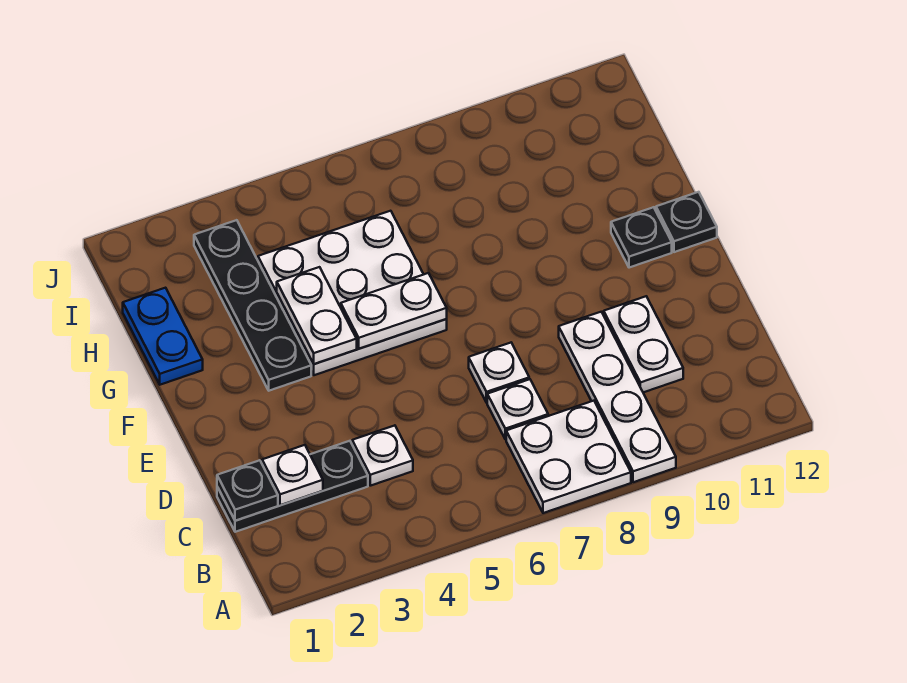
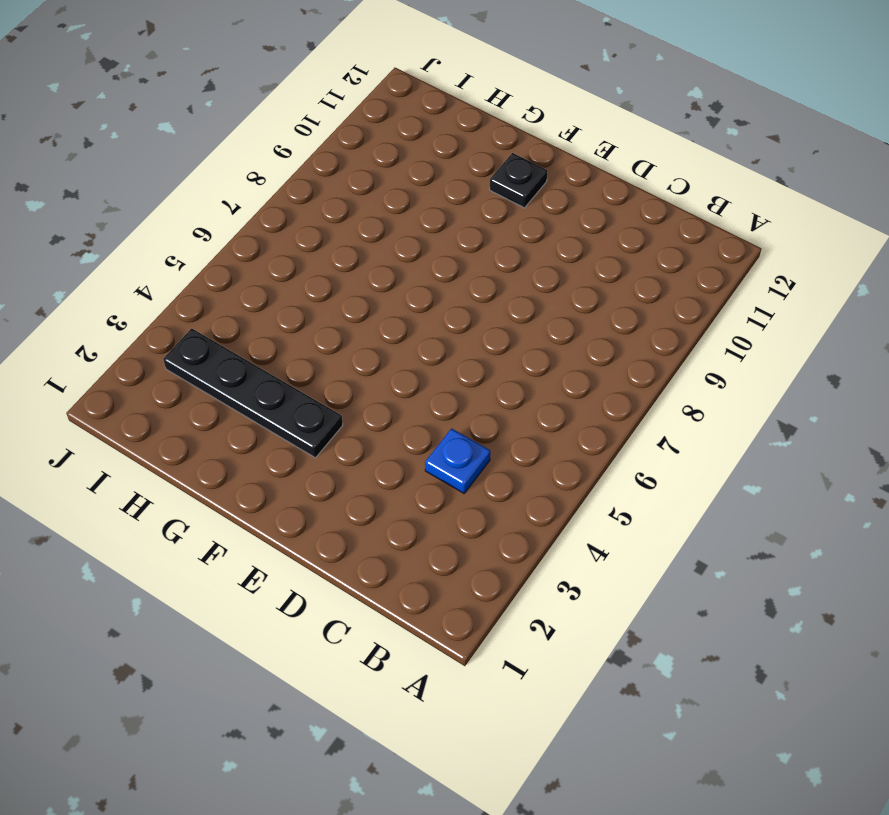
blue plate C4 level 1 -> white plate C4 level 1
none -> white plate A7:B8 level 1
none -> white plate A9:D9 level 1
none -> black plate C1:C3 level 1

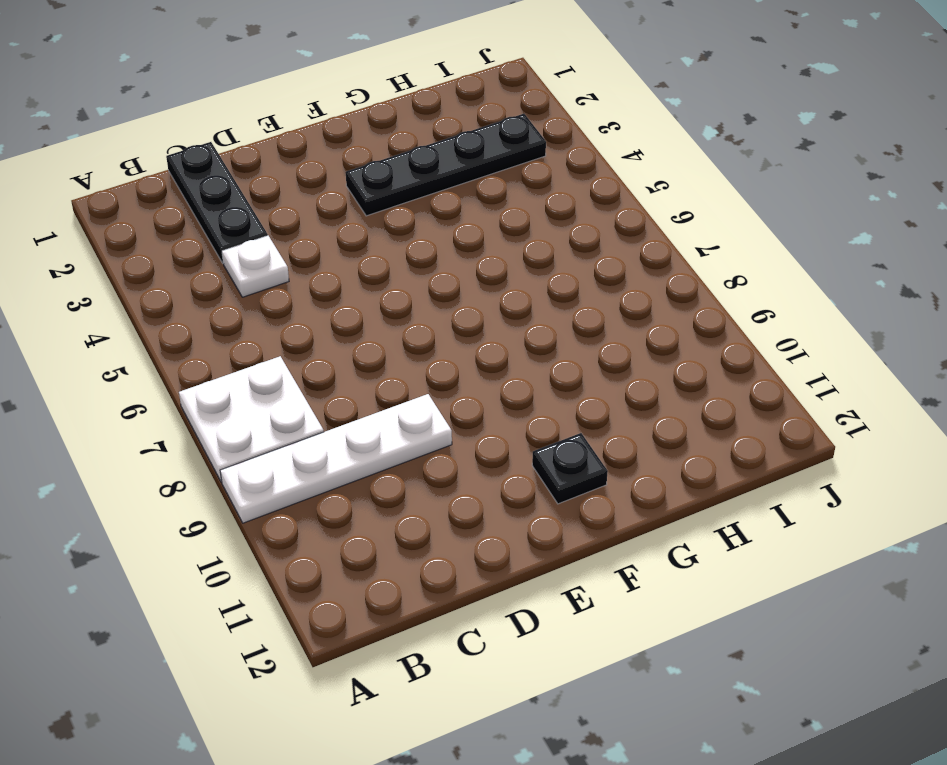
none -> white plate C7 level 1
none -> white plate C10:D10 level 1
none -> white plate D7 level 1

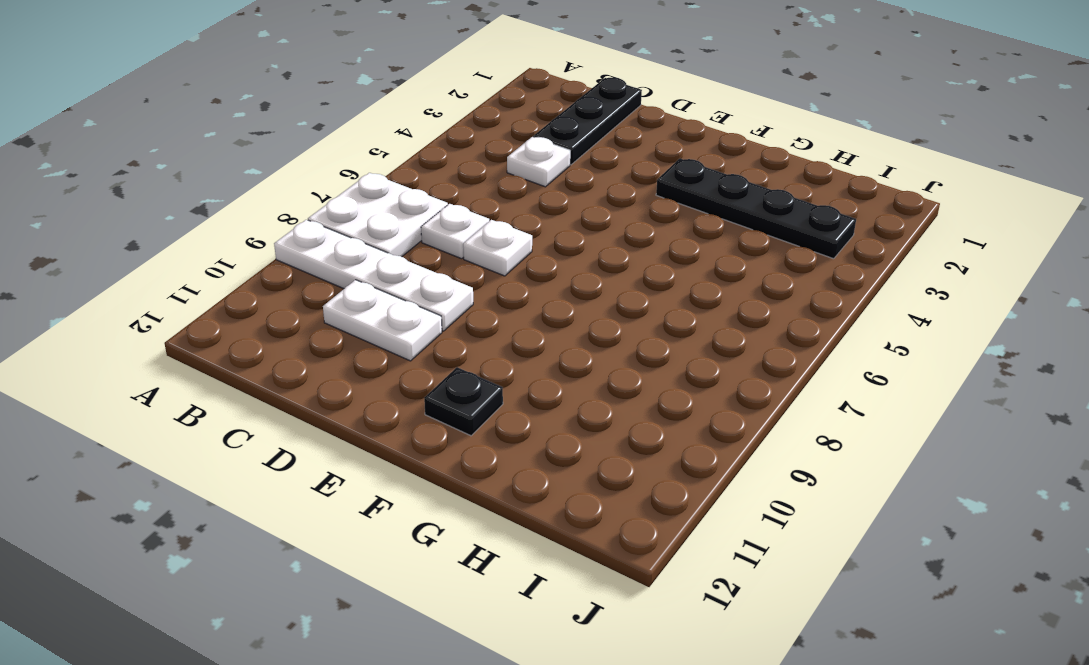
none -> white plate F4:H6 level 1
none -> black plate F12 level 1
none -> blue plate G1:H1 level 1

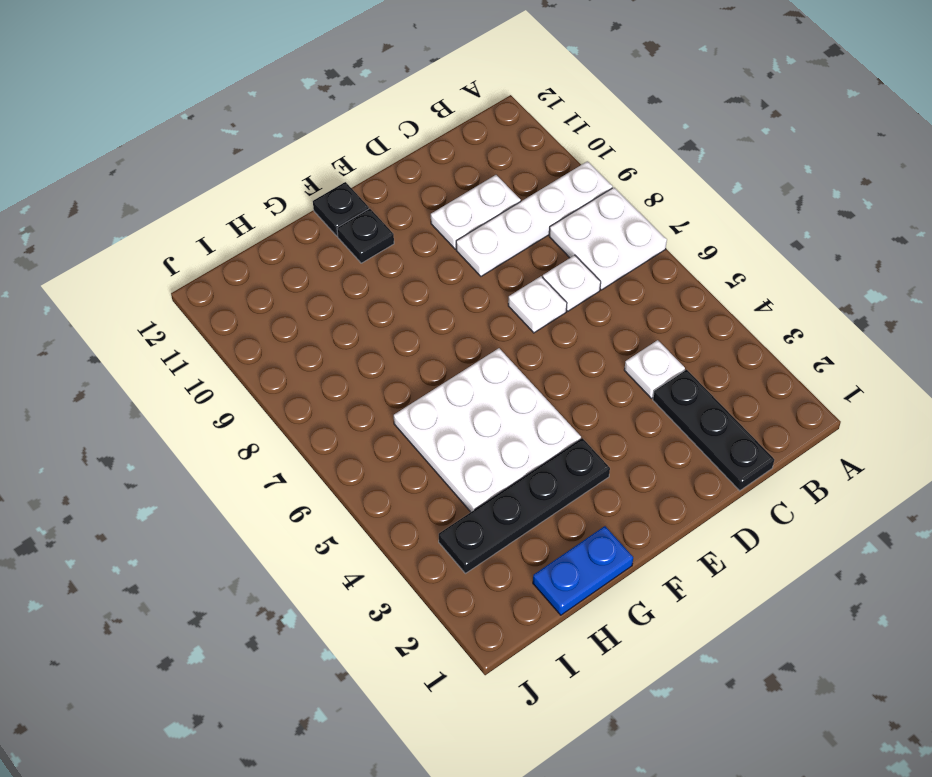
none -> black plate C1 level 2
none -> white plate C2 level 2
none -> white plate F4:G4 level 2

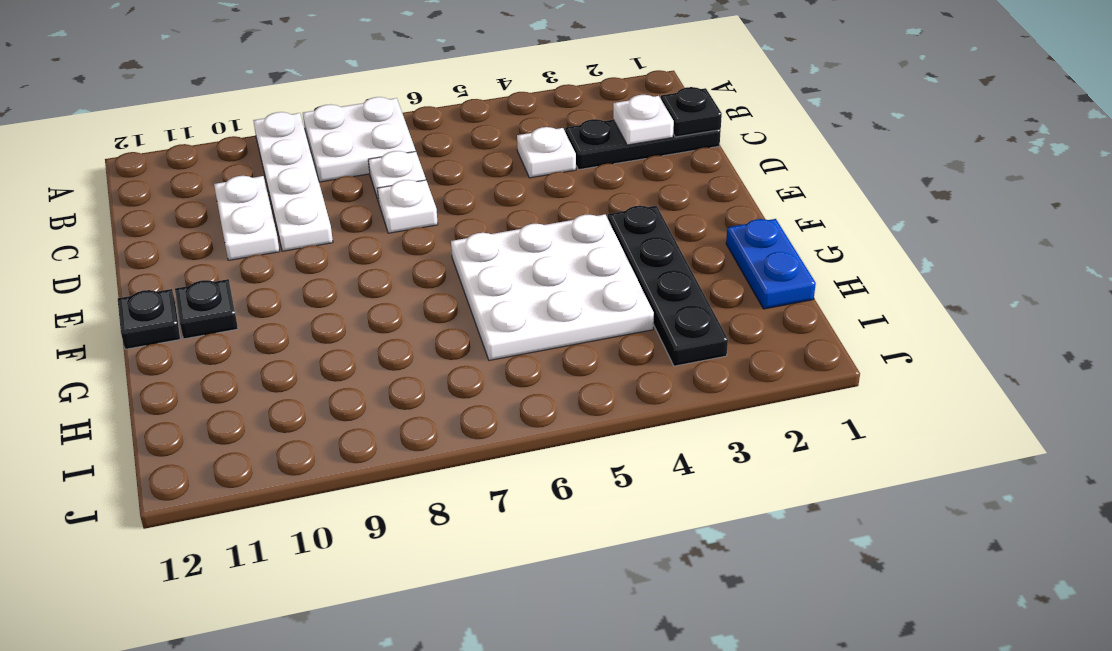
none -> white plate F4:G4 level 2
none -> white plate F5:F6 level 2

